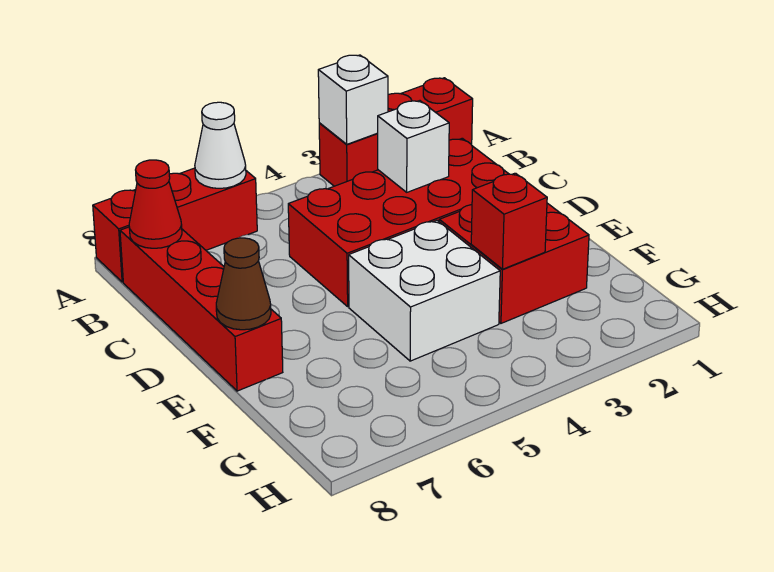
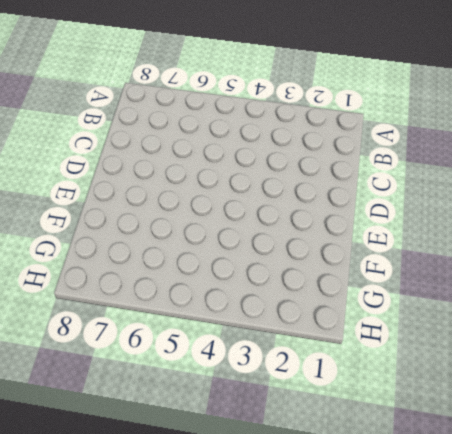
none -> red brick A1:A3 level 1
none -> red brick A6:A8 level 1
none -> red brick B8:E8 level 1

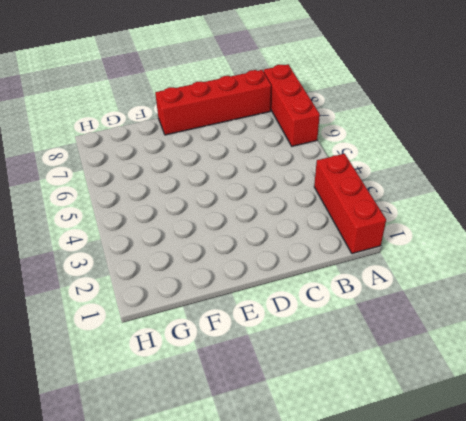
none -> red brick C2:D5 level 1
none -> red brick E2:F3 level 1
none -> white brick E4:F5 level 1

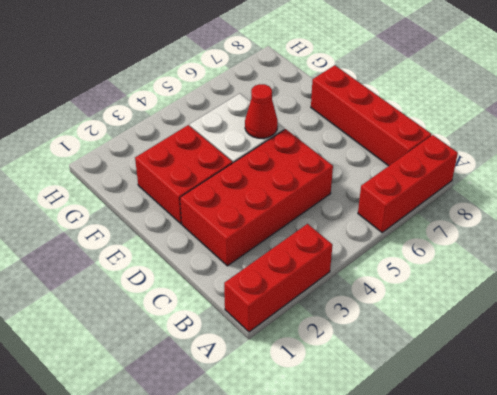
red cone E5 level 2 -> red cone B8 level 2
none -> white brick A3 level 2
none -> white cone A6 level 2
none -> white brick C3 level 2

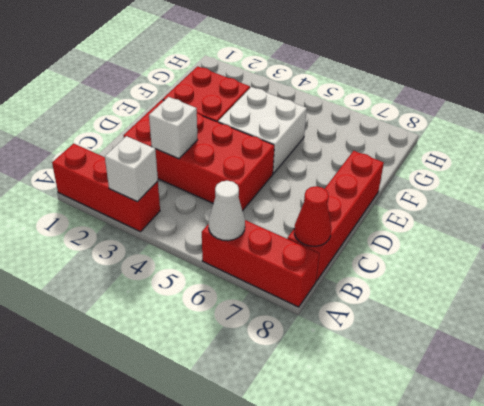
none -> brown cone E8 level 2
none -> red brick F3 level 2

